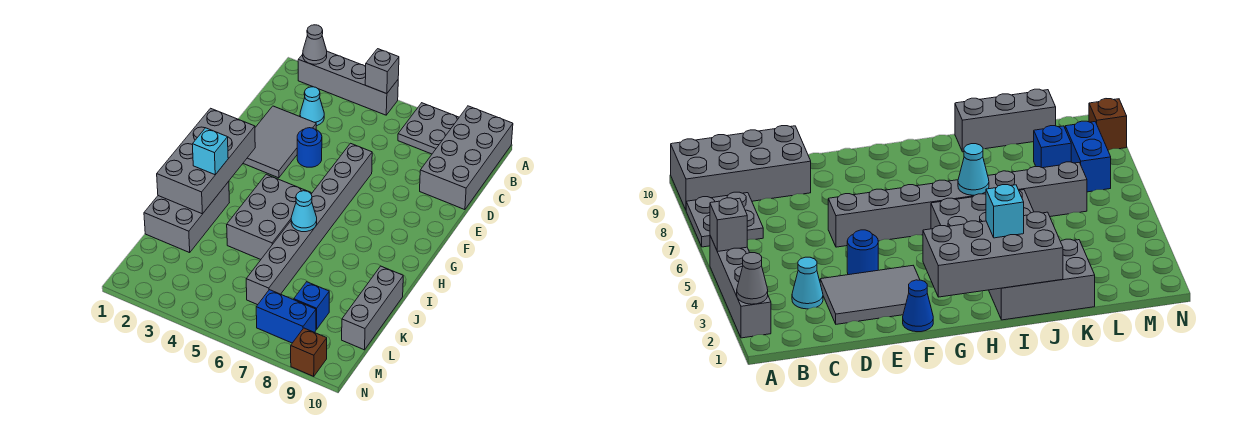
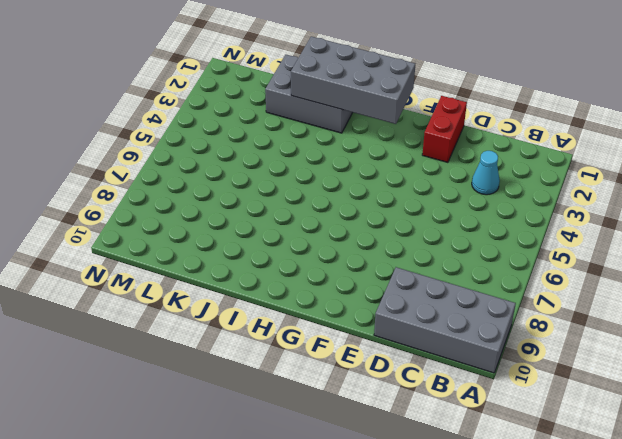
red brick E1:E2 level 1 -> grey tile D2:F3 level 1
none -> grey brick A2:A5 level 1
none -> grey plate A7:B8 level 1
none -> blue round brick E4 level 1

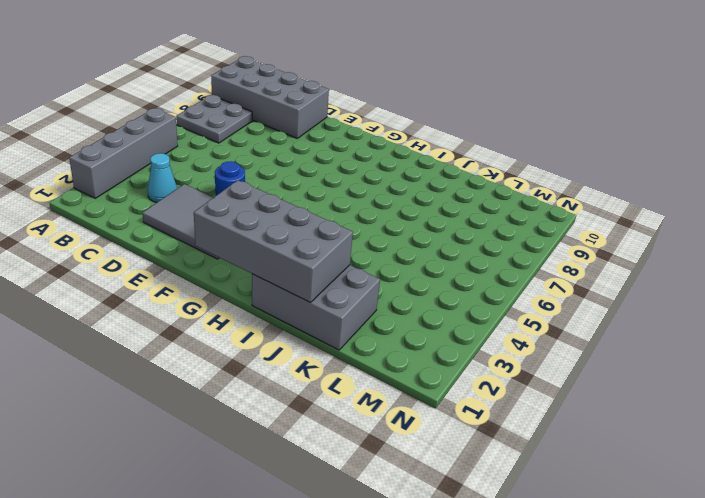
none -> grey brick E6:L6 level 1
none -> blue cone F1 level 1
none -> grey brick H4:J5 level 1

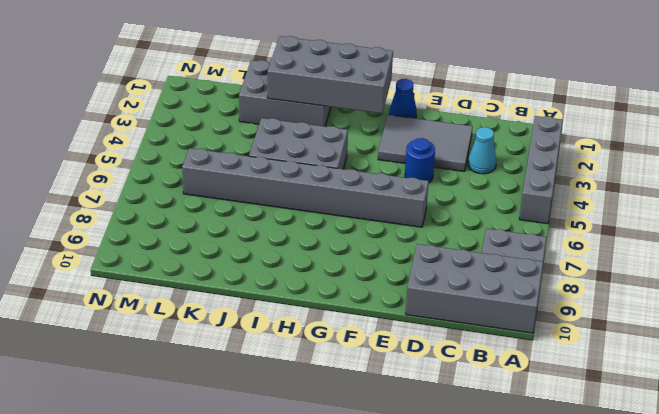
none -> grey brick J10:L10 level 1
none -> blue brick L8 level 1
none -> blue brick M7:M8 level 1

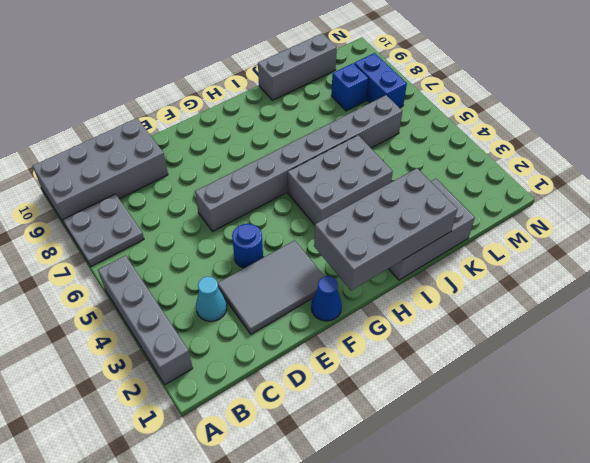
none -> brown brick N9 level 1
none -> grey cone A2 level 2
none -> grey brick A5 level 2

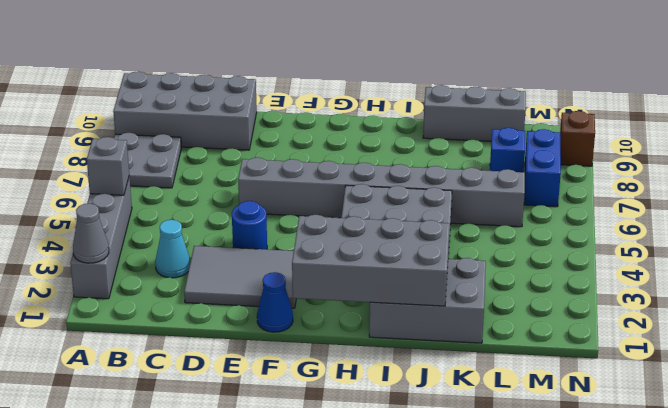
none -> cyan cone I6 level 2
none -> cyan brick I2 level 3

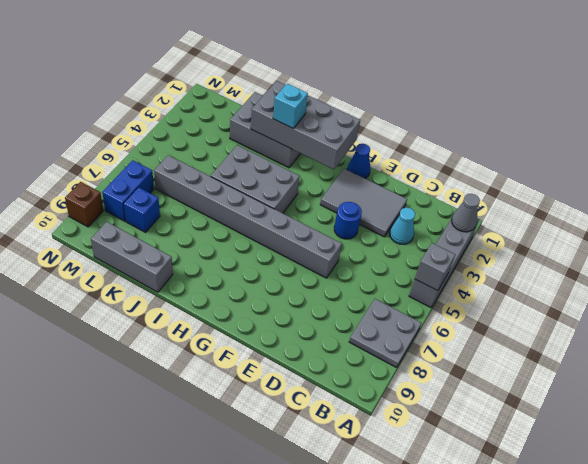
none -> grey brick A9:D10 level 1
none -> cyan cone I6 level 2

